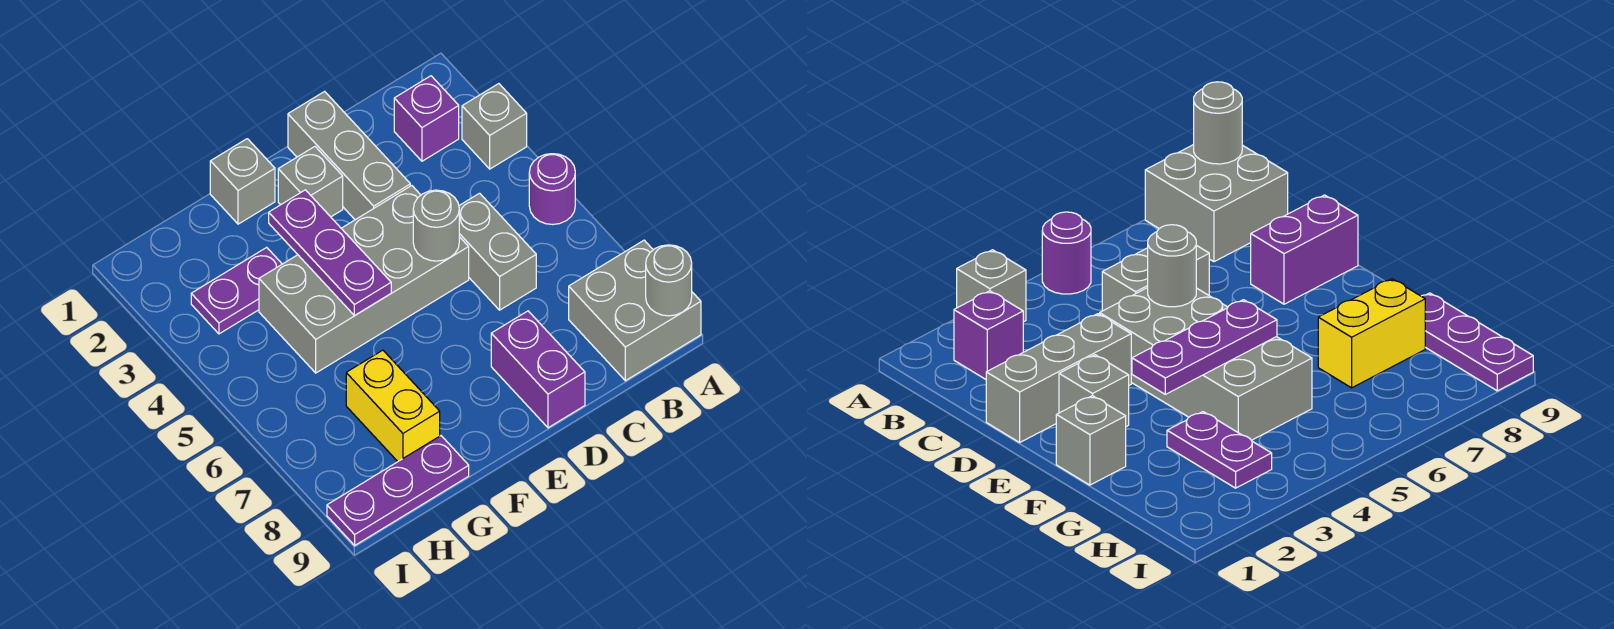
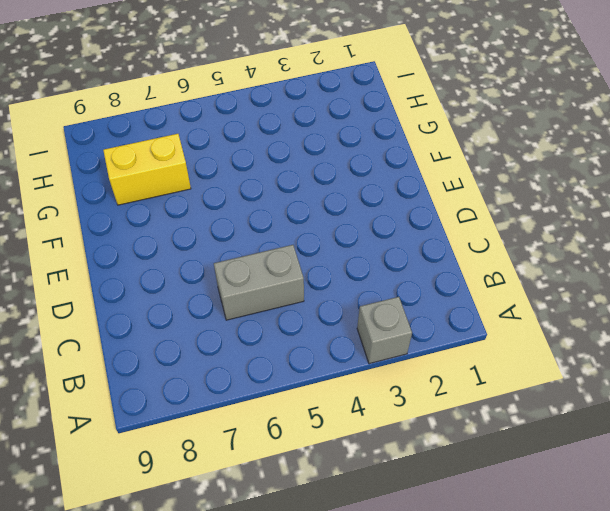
none -> purple round brick A5 level 1
none -> grey brick A8:B9 level 1
none -> purple brick B2 level 1

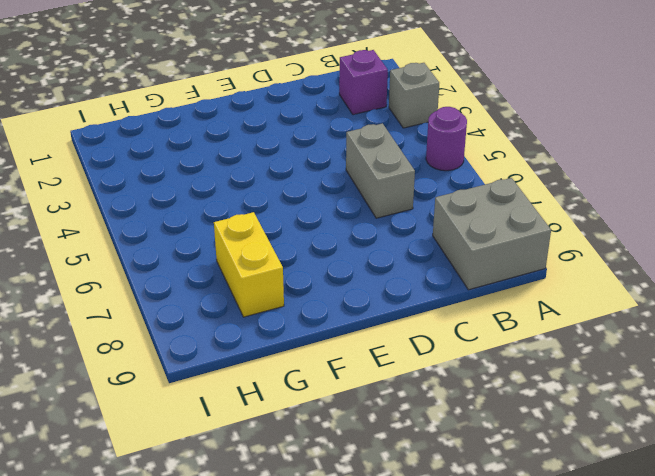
none -> grey brick D1:D3 level 1
none -> grey brick D4:G5 level 1
none -> purple brick D8:D9 level 1

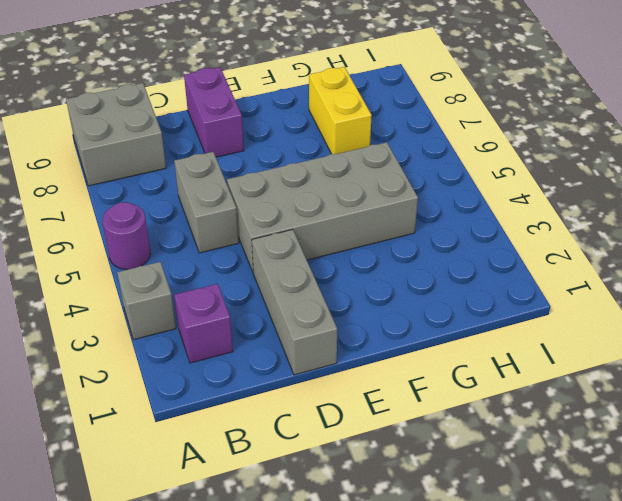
none -> grey brick E2 level 1
none -> grey brick F1 level 1
none -> purple plate G3:H3 level 1

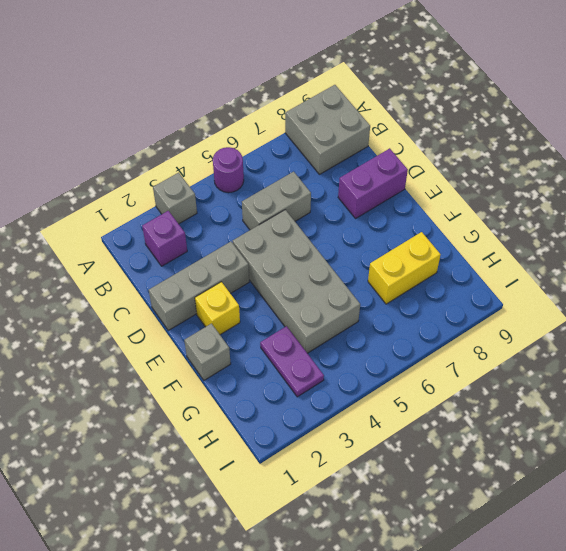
yellow brick E2 level 1 -> grey brick E2 level 1
none -> purple plate G9:I9 level 1
none -> grey round brick A9 level 2
none -> grey round brick D5 level 2

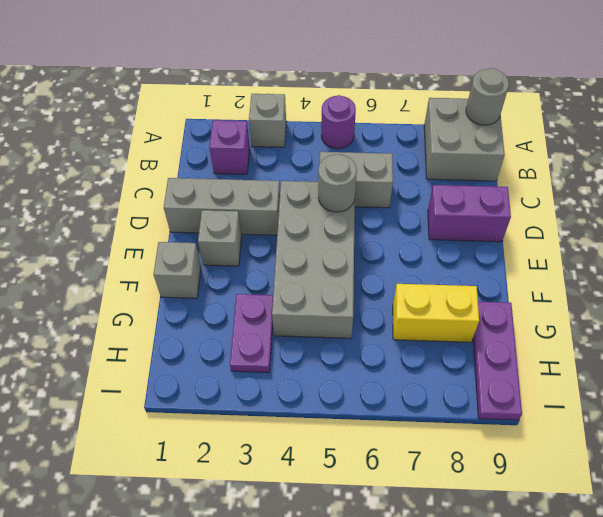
none -> purple plate F3:F5 level 2

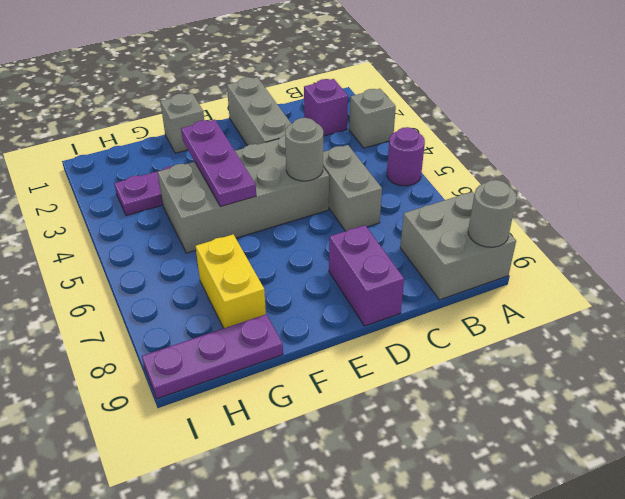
none -> grey brick E2 level 1

